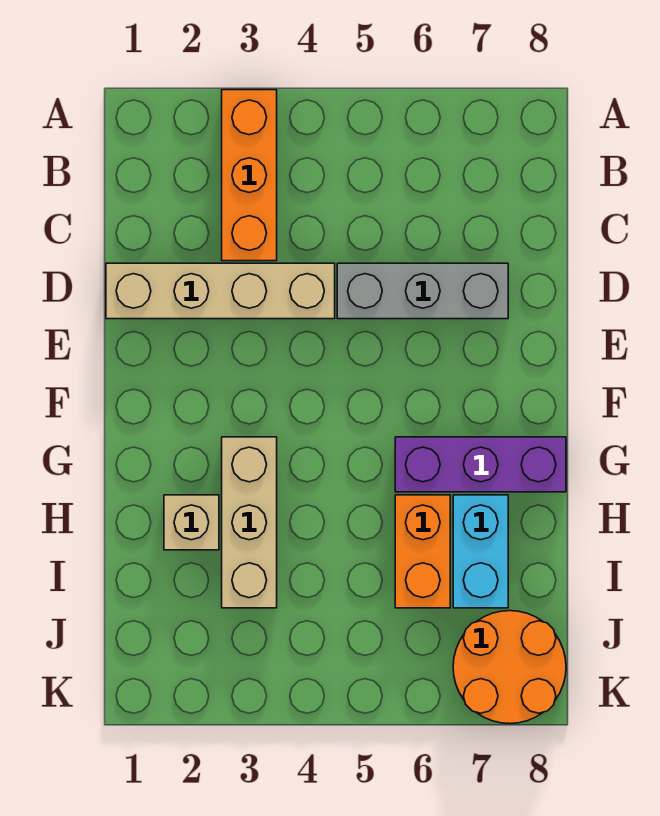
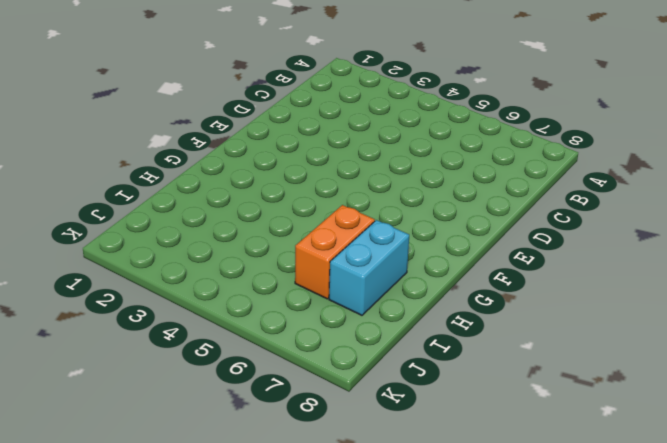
none -> orange brick A3:C3 level 1
none -> tan brick D1:D4 level 1

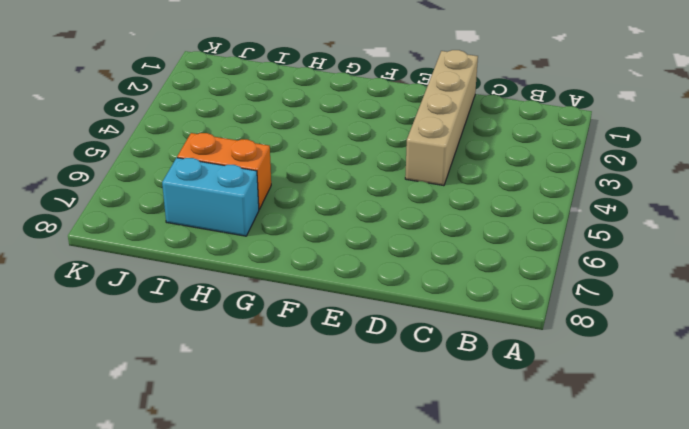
none -> orange brick A3:C3 level 1
none -> grey brick D5:D7 level 1

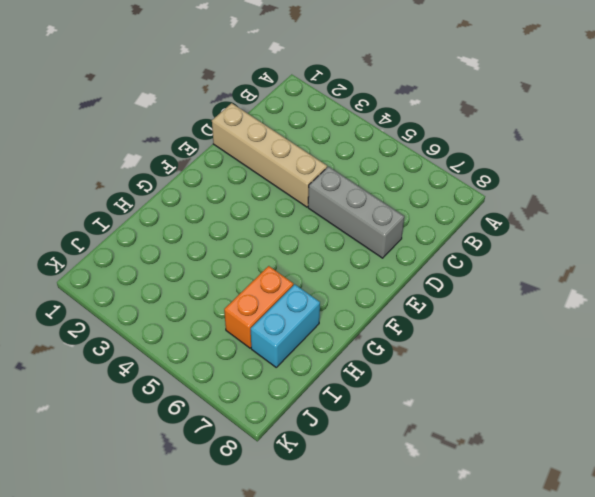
none -> orange brick A3:C3 level 1
none -> tan brick G3:I3 level 1

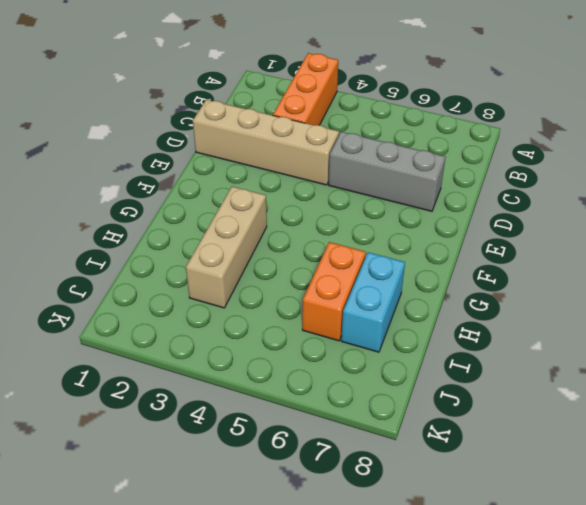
none -> purple brick G6:G8 level 1
none -> tan brick H2 level 1

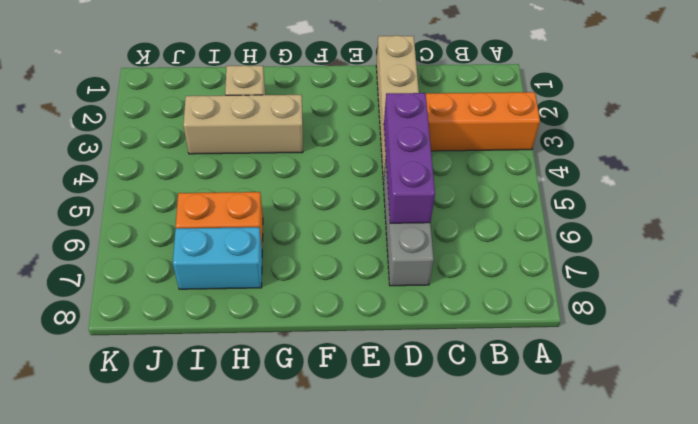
purple brick D4:D6 level 2 -> purple brick G6:G8 level 1
none -> orange round brick J7:K8 level 1

